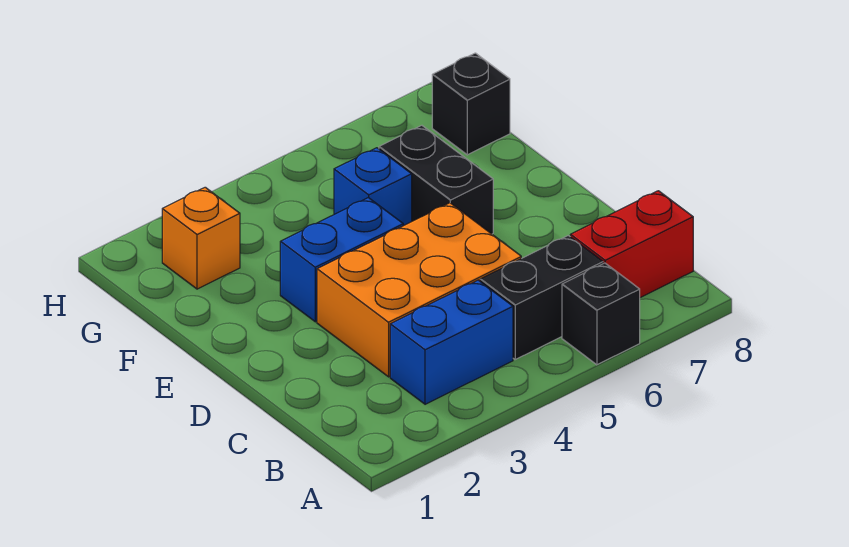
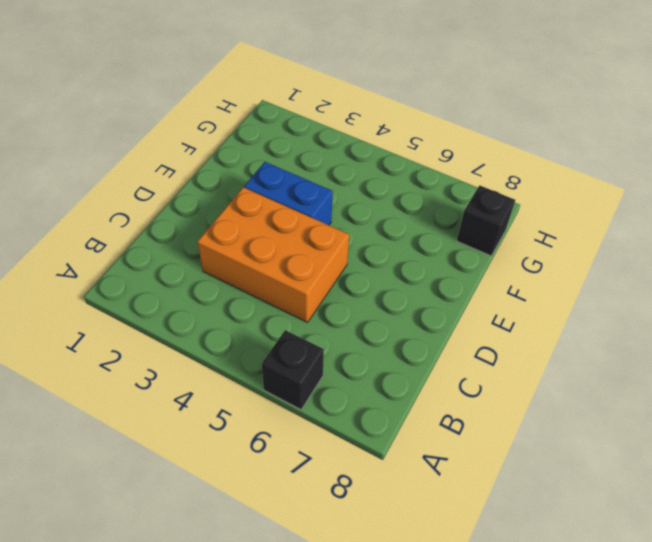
none -> blue brick B3:B4 level 1
none -> black brick B5:B6 level 1

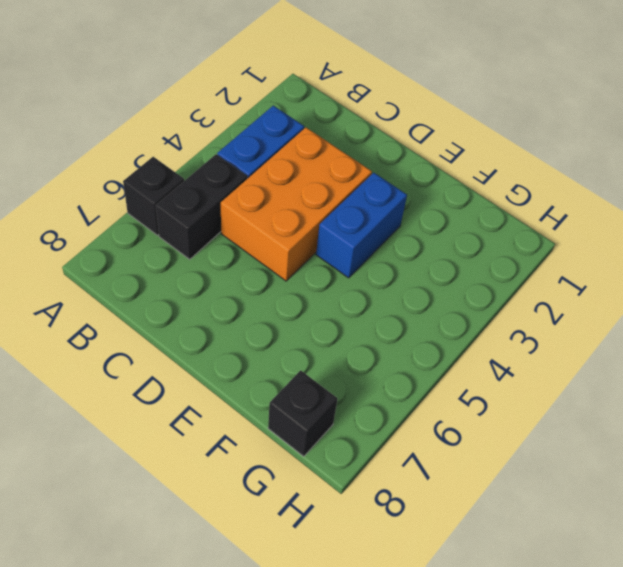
none -> red brick B7:B8 level 1
none -> black brick E6:F6 level 1

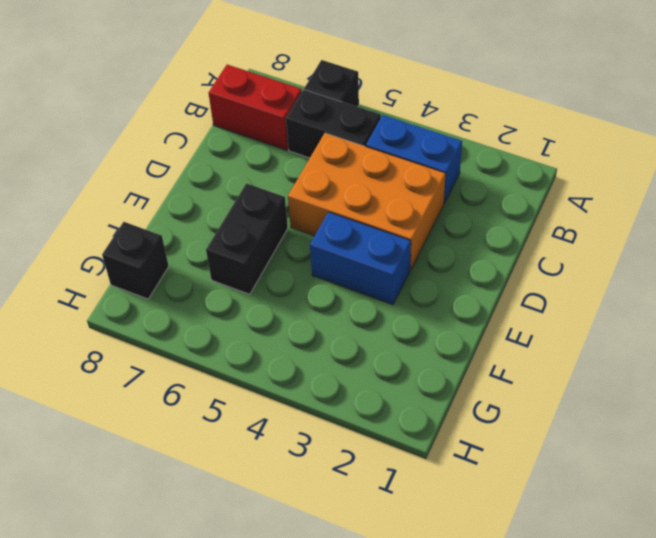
none -> blue brick F5 level 1
none -> orange brick G2 level 1

